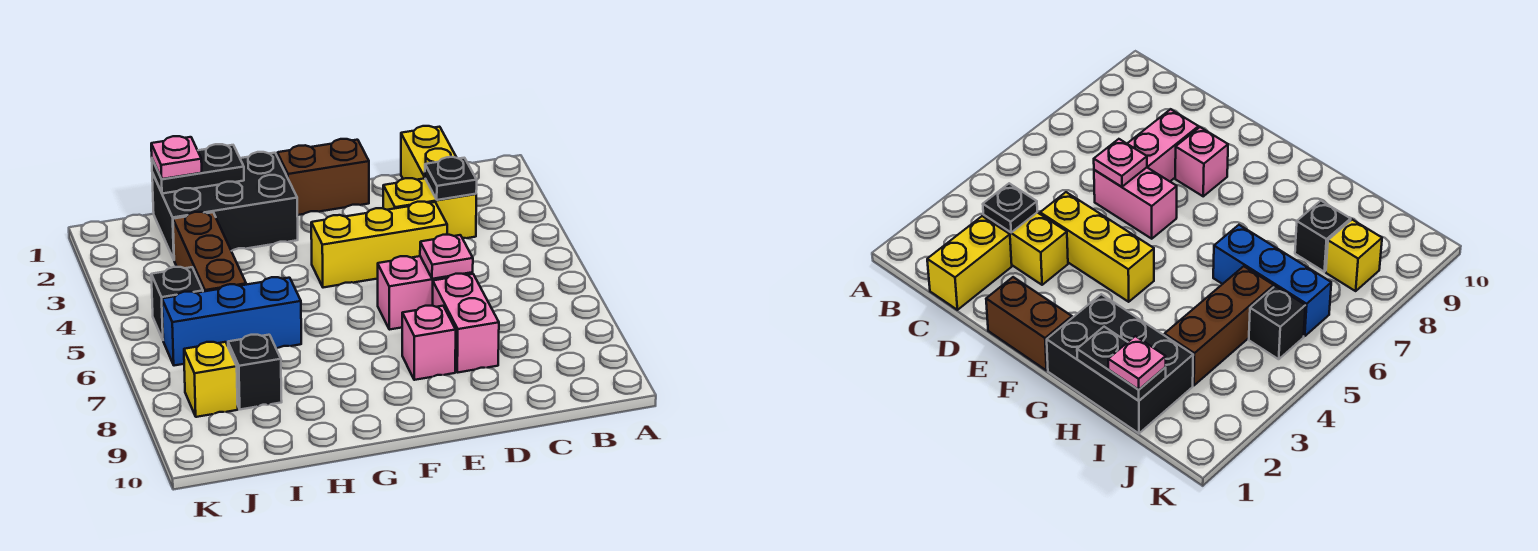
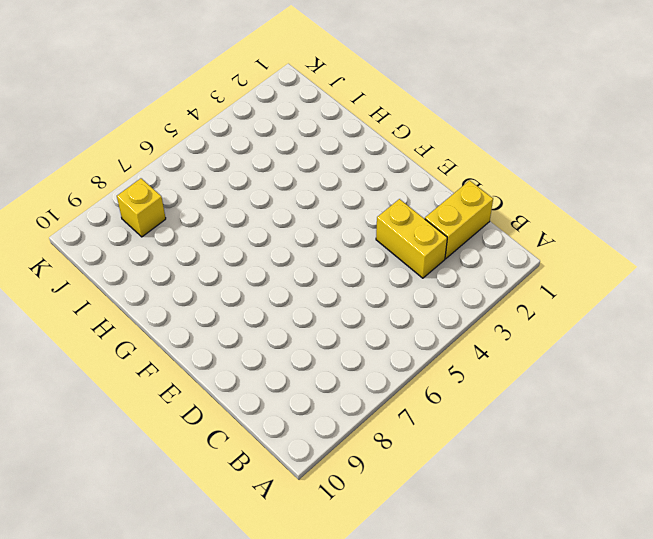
none -> yellow brick D4:F4 level 1
none -> pink brick D6:E6 level 1
none -> pink brick D7:D8 level 1

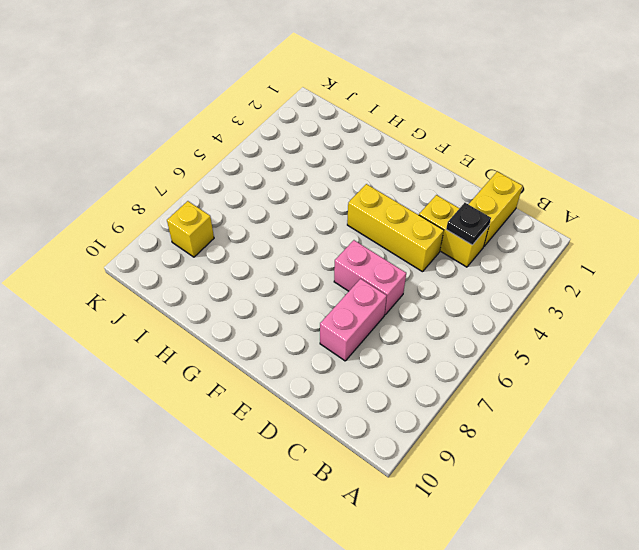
none -> brown brick E1:F1 level 1
none -> pink brick E8 level 1
none -> black brick G1:I2 level 1

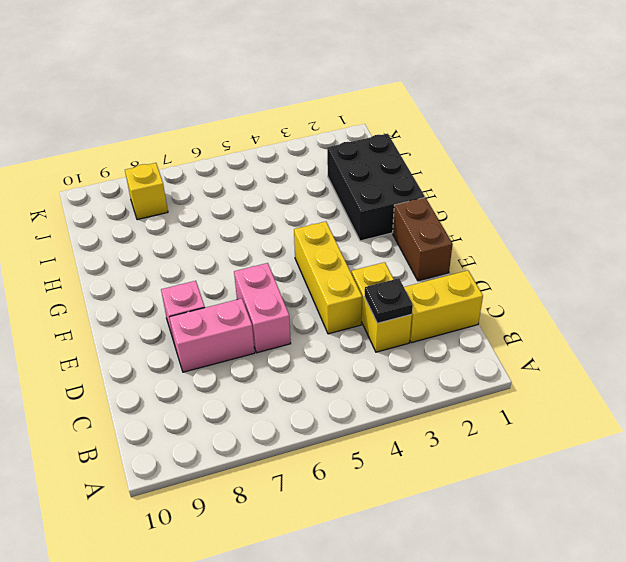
none -> blue brick H6:J6 level 1
none -> brown brick I3:I5 level 1
none -> black brick I8 level 1

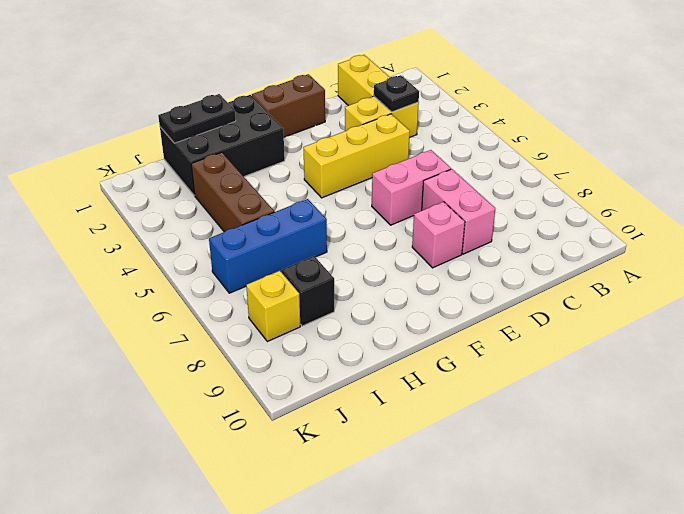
none -> black brick J5 level 1
none -> pink plate D6 level 2
none -> pink plate I1 level 3

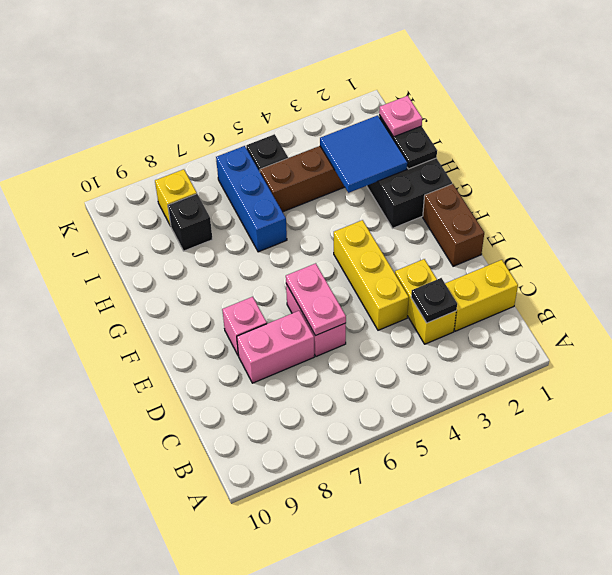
pink plate D6:E6 level 2 -> pink plate D6 level 2
blue tile H2:I3 level 2 -> none

